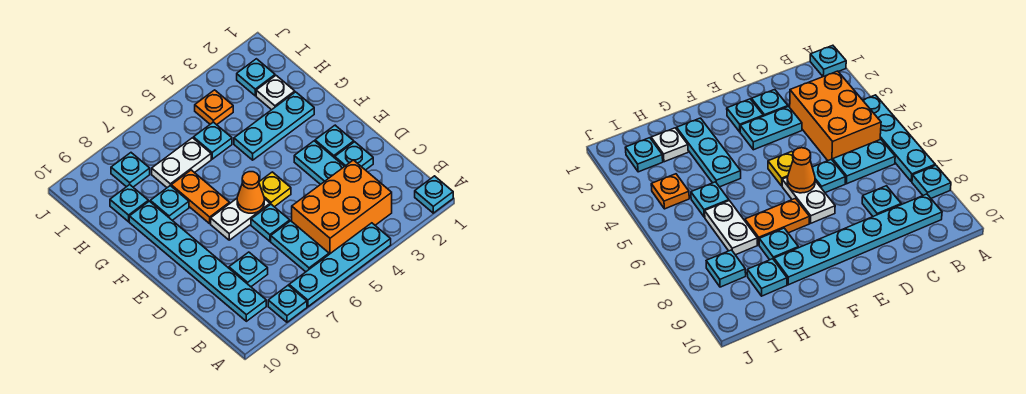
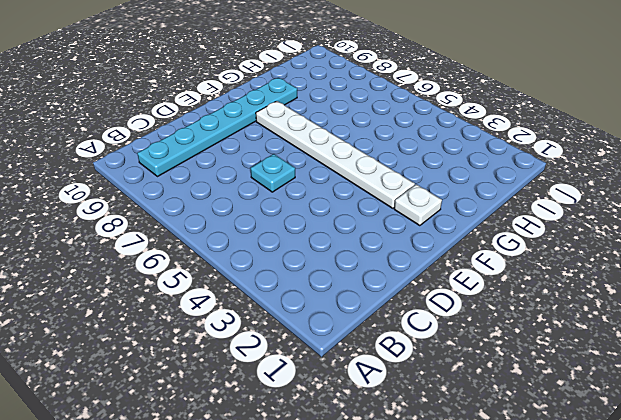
white plate F2 level 1 -> white plate H2 level 1
white plate F3:F8 level 1 -> orange plate F7:G7 level 1
none -> cyan plate A1 level 1
none -> cyan plate A4:A7 level 1
none -> cyan plate A8 level 1

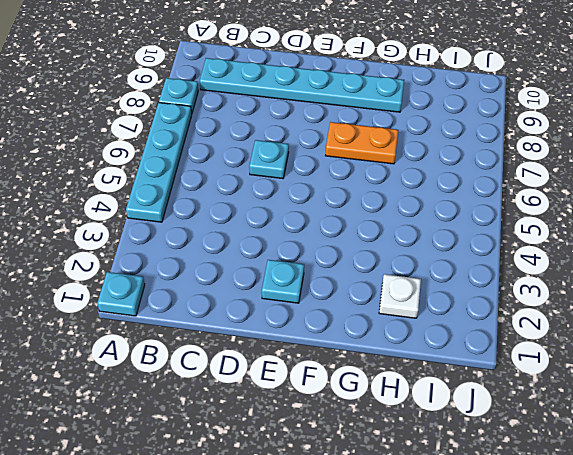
none -> orange brick B3:C5 level 1
none -> cyan plate B6:C6 level 1
none -> cyan plate C8 level 1

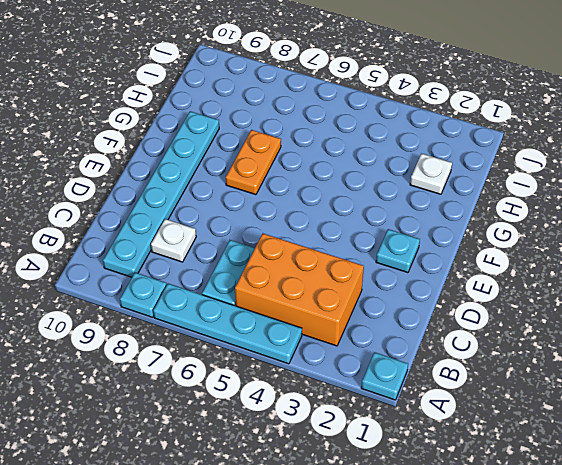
white plate C8 level 1 -> cyan plate C8 level 1
none -> cyan plate D2 level 1
none -> cyan plate D3:E3 level 1
none -> cyan plate D6 level 1

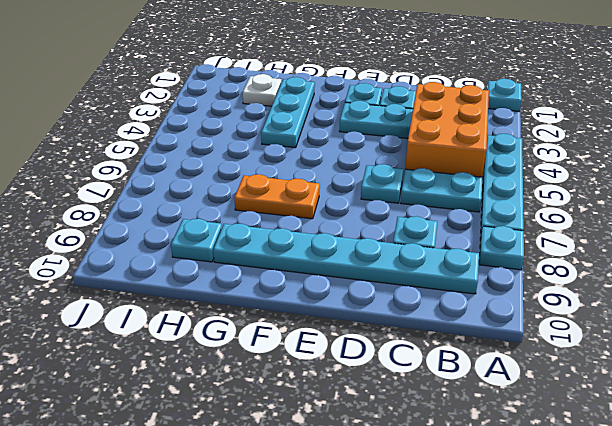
none -> yellow plate E5 level 1
none -> white plate E6:E7 level 1
none -> cyan plate G8 level 1

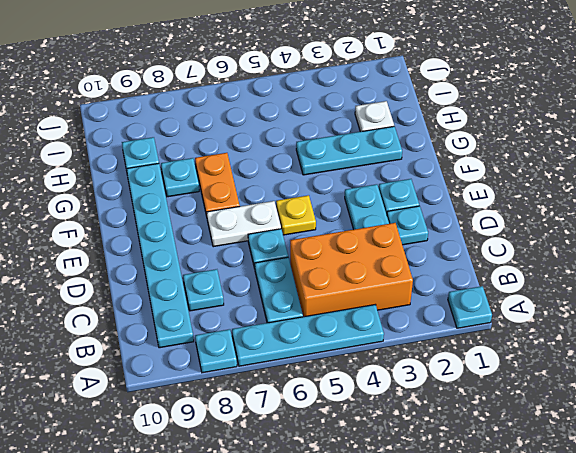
none -> cyan plate H5 level 1
none -> white plate H6:H7 level 1
none -> cyan plate I2 level 1

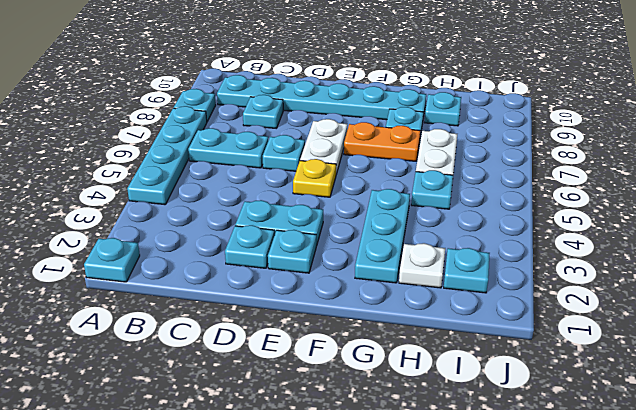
none -> orange brick B3:C5 level 1
none -> orange plate I4 level 1
none -> cyan plate I8 level 1

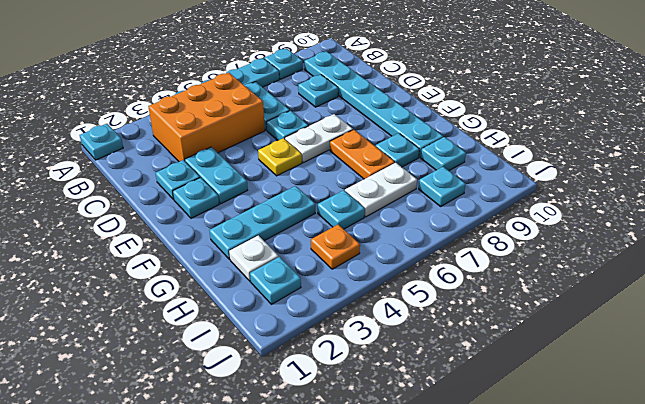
none -> orange cone E6 level 2

